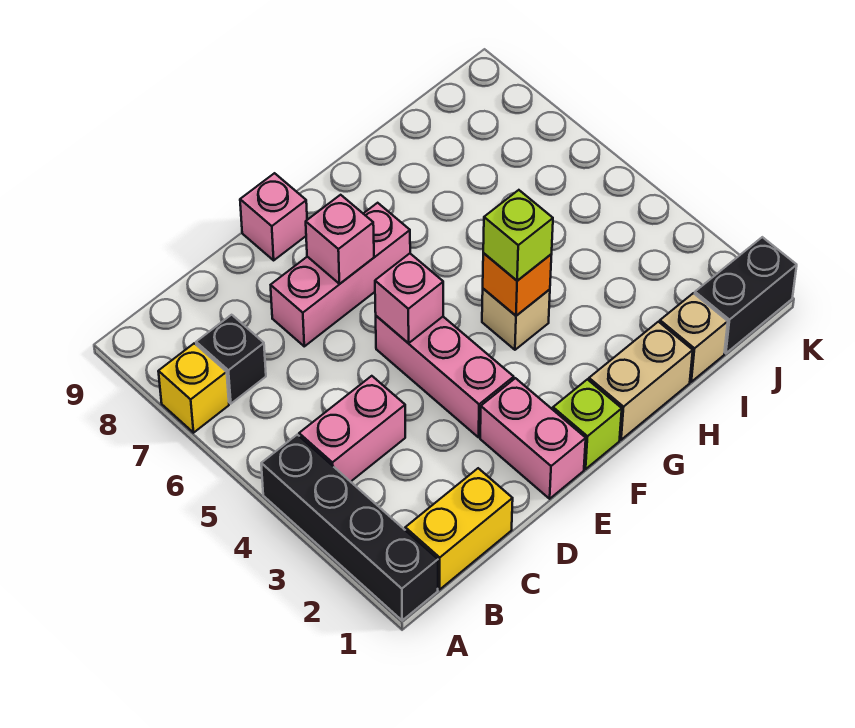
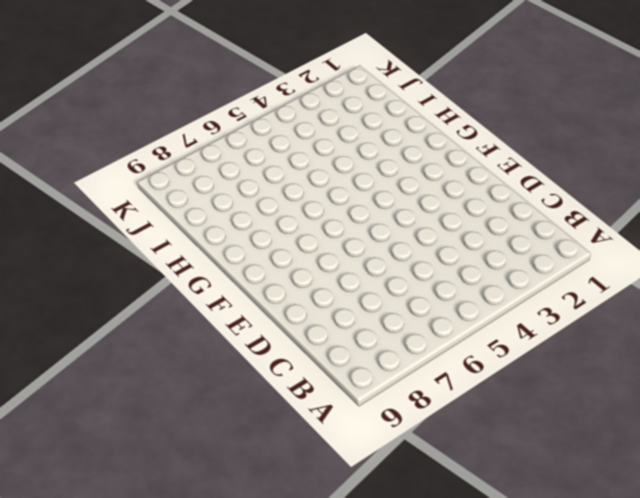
none -> black brick A1:A4 level 1
none -> yellow brick A7 level 1
none -> yellow brick B1:C1 level 1

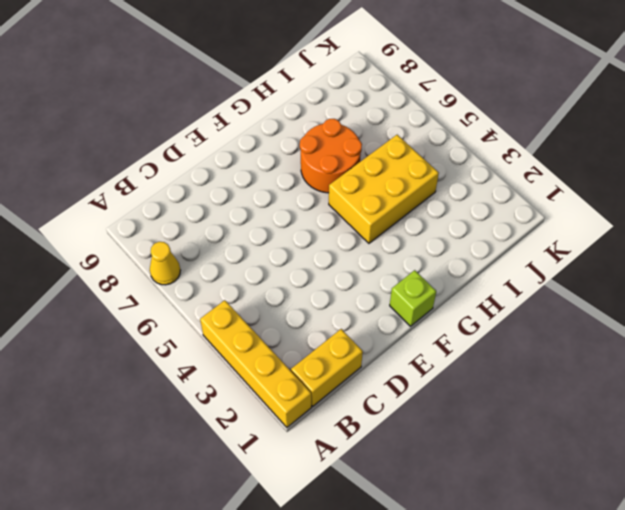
yellow brick A1:A4 level 1 -> black brick A1:A4 level 1
yellow cone A7 level 1 -> yellow brick A7 level 1
yellow brick G4:I5 level 1 -> tan brick G4 level 1
orange round brick G6:H7 level 1 -> none
none -> pink brick B4:C4 level 1
none -> black brick B7 level 1
none -> pink brick D7:F7 level 1

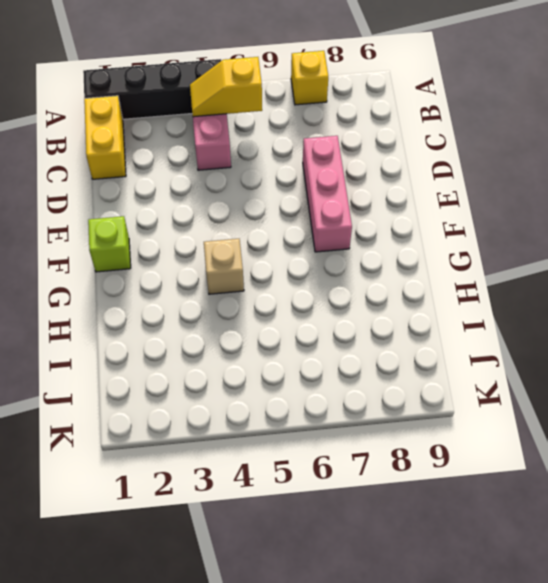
yellow slope B4:B5 level 2 top 5 -> none
none -> black brick B7 level 1
none -> pink brick E1:E2 level 1
none -> pink brick E3:E5 level 1

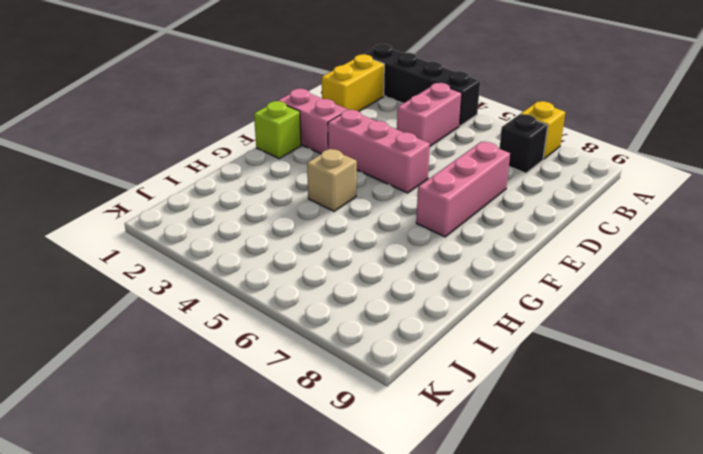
none -> pink brick E9 level 1
none -> tan brick G1:H1 level 1
none -> tan brick I1 level 1

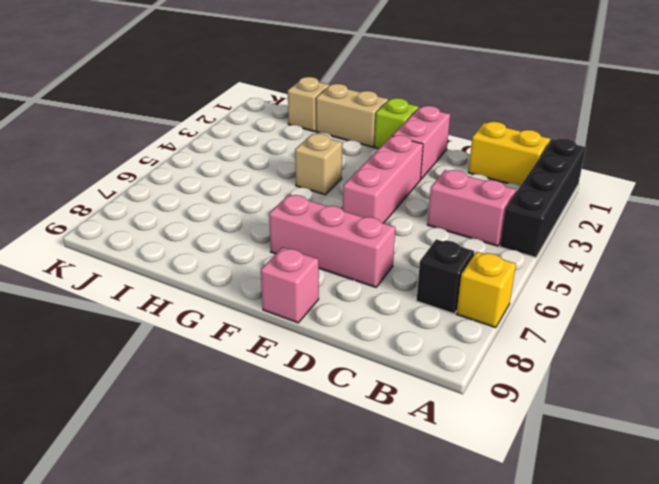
none -> black brick J1:K1 level 1
none -> pink brick E5 level 2
none -> pink brick E7 level 2

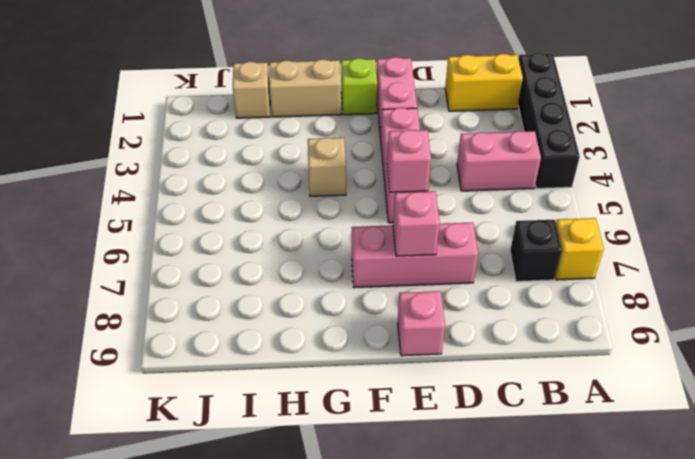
none -> black brick J1:K1 level 1
none -> orange brick G4 level 2
none -> lime brick G4 level 3

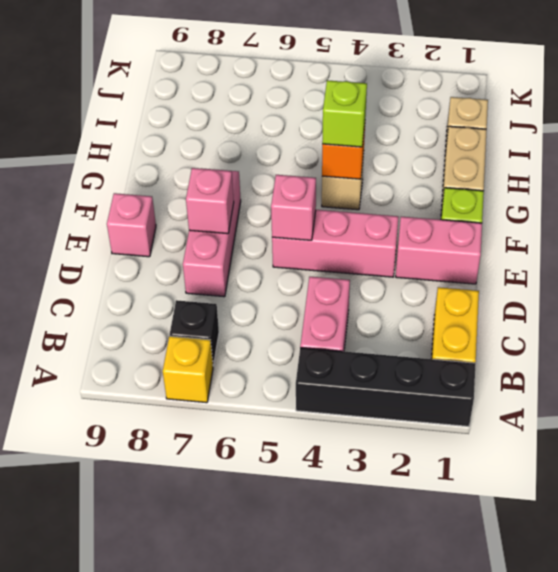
none -> black brick J1:K1 level 1

